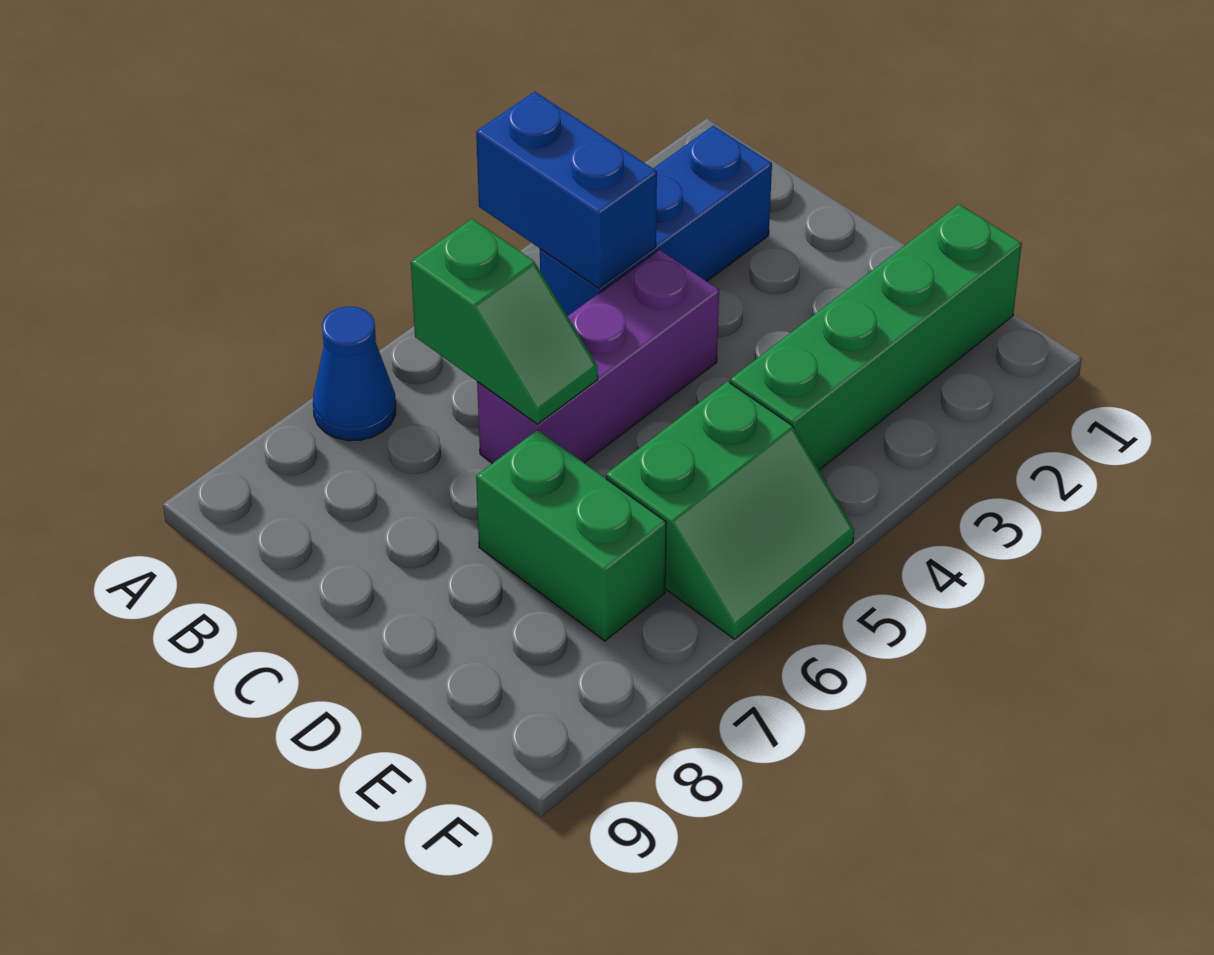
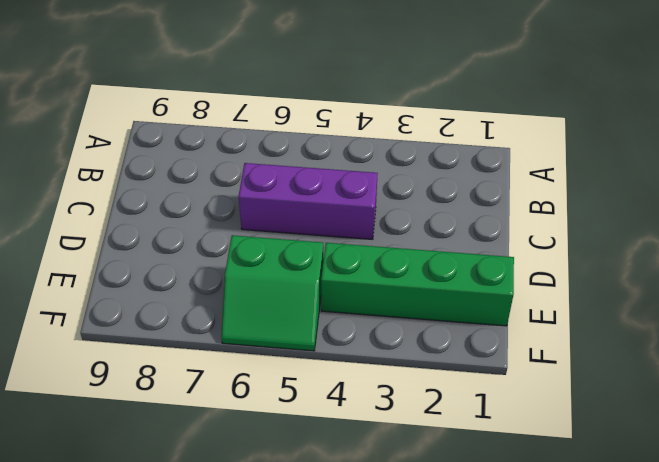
none -> blue cone A7 level 1
none -> blue brick B2:B4 level 1

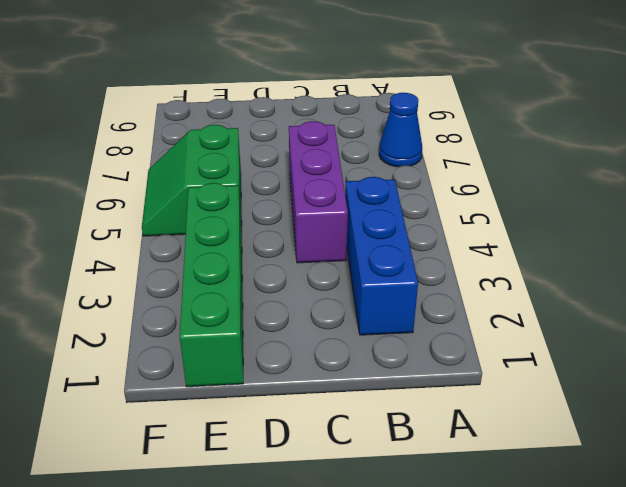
none -> green brick D7:E7 level 1
none -> blue brick A4:B4 level 2

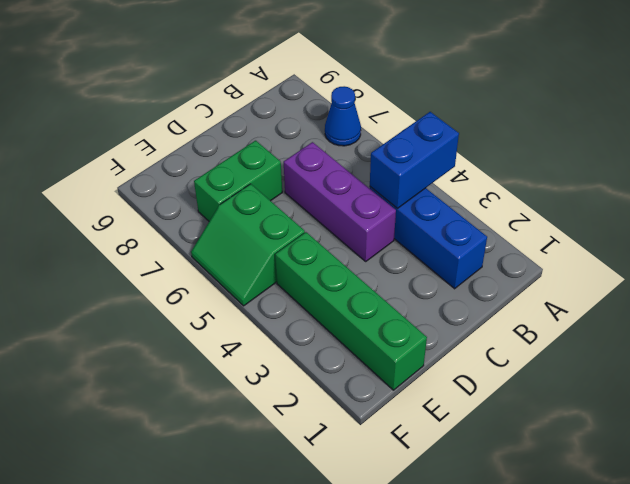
none -> green slope B6:C6 level 2 top B

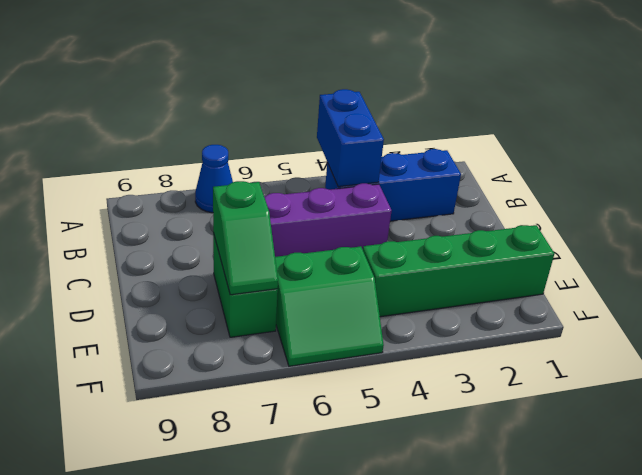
green slope D7:E7 level 2 top D -> green slope B6:C6 level 2 top B

